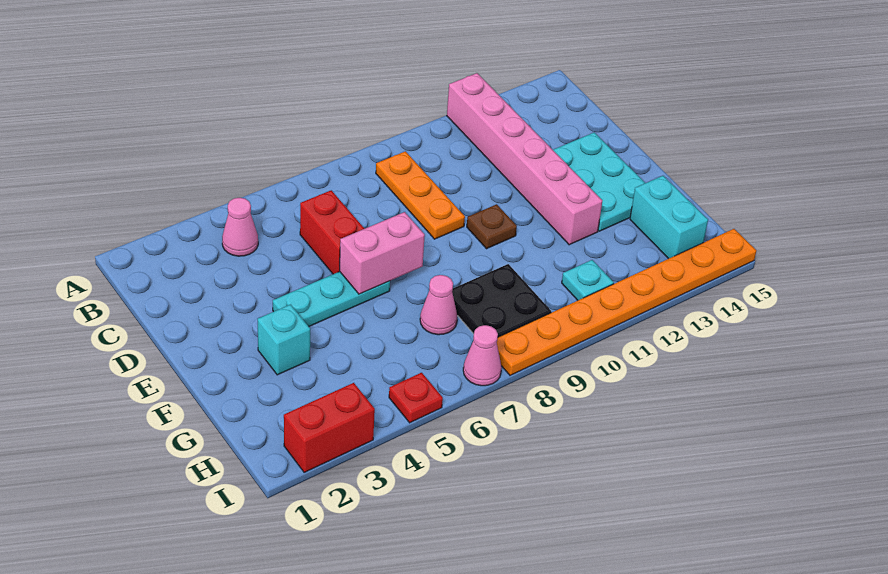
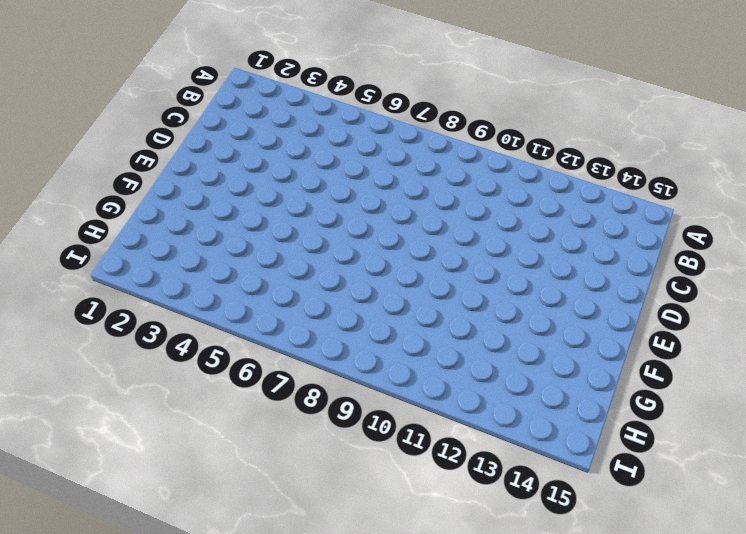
none -> pink brick A12:F12 level 1
none -> pink cone B4 level 1
none -> orange plate B9:D9 level 1

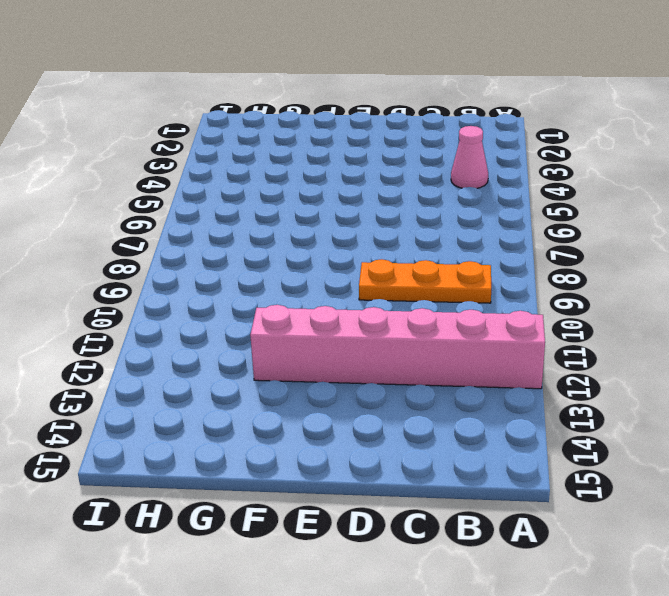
none -> red brick C6:D6 level 1
none -> cyan plate D13:F14 level 1
none -> cyan plate E4:E6 level 1

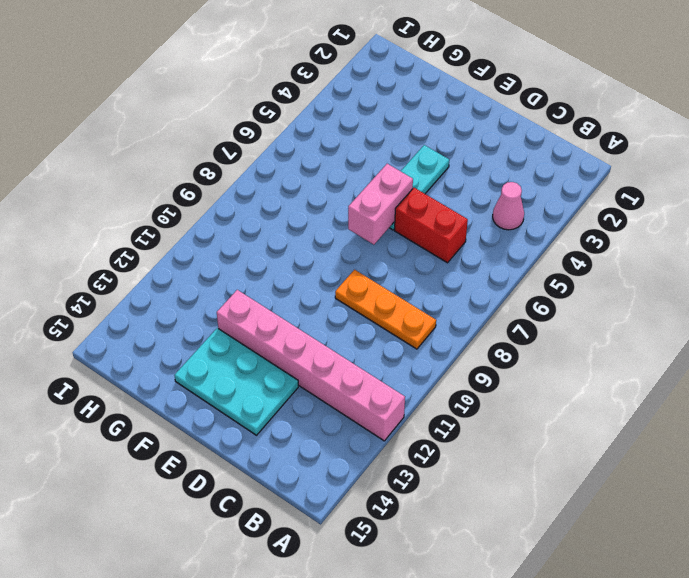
none -> brown plate E10 level 1
none -> cyan brick F3 level 1
none -> pink cone G7 level 1

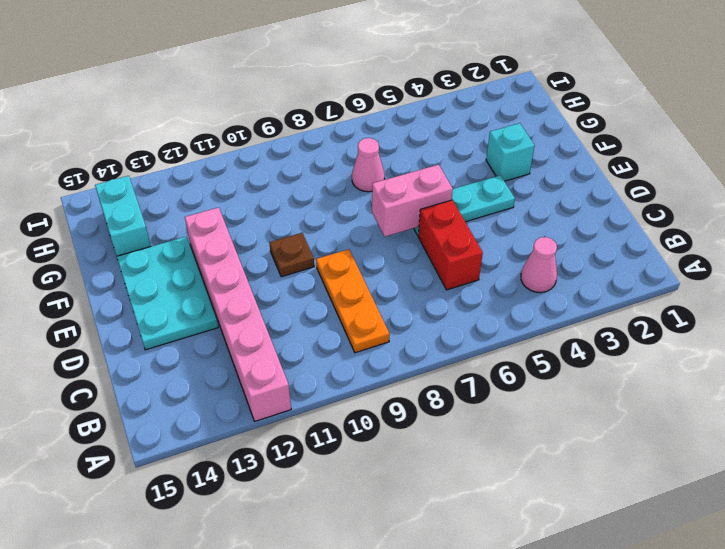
none -> black plate G8:H9 level 1
none -> cyan plate H11 level 1
none -> red brick I2:I3 level 1

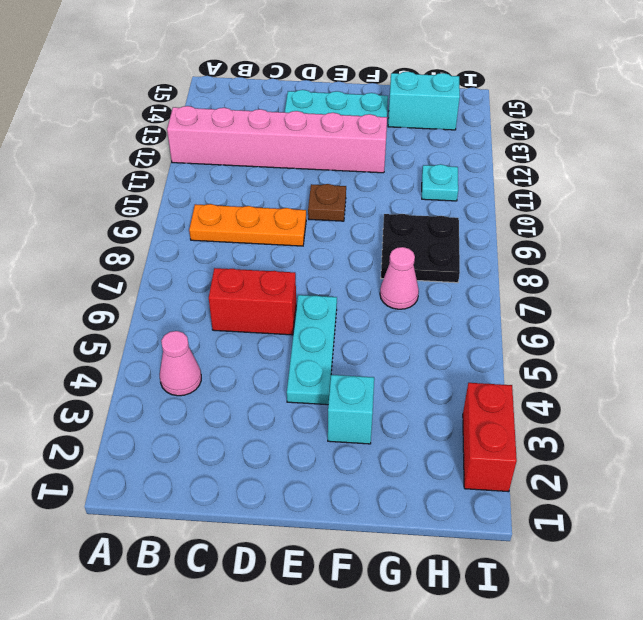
none -> red plate I5 level 1
none -> pink cone I7 level 1
none -> orange plate I8:I15 level 1

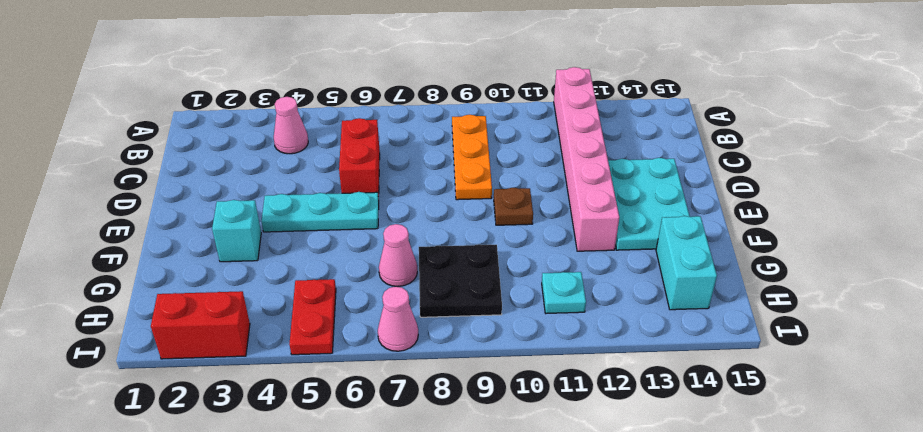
red plate H5:I5 level 1 -> red plate I5 level 1
none -> orange plate I8:I15 level 1
none -> pink brick E6:E7 level 2

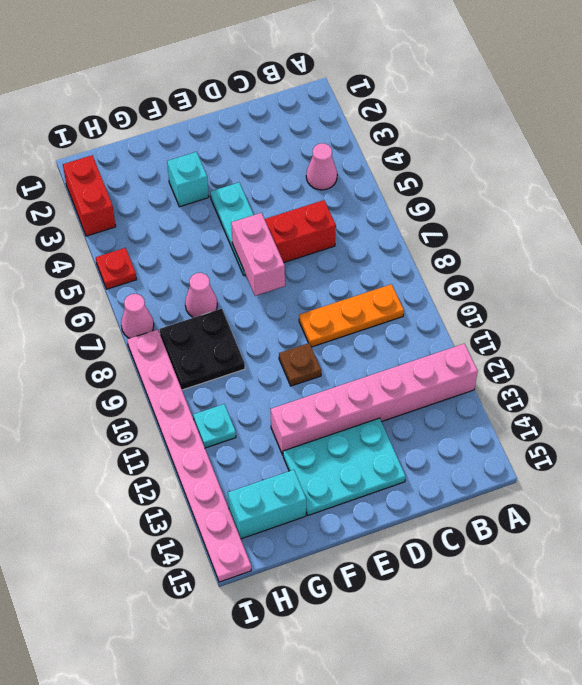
pink plate I8:I15 level 1 -> orange plate I8:I15 level 1

